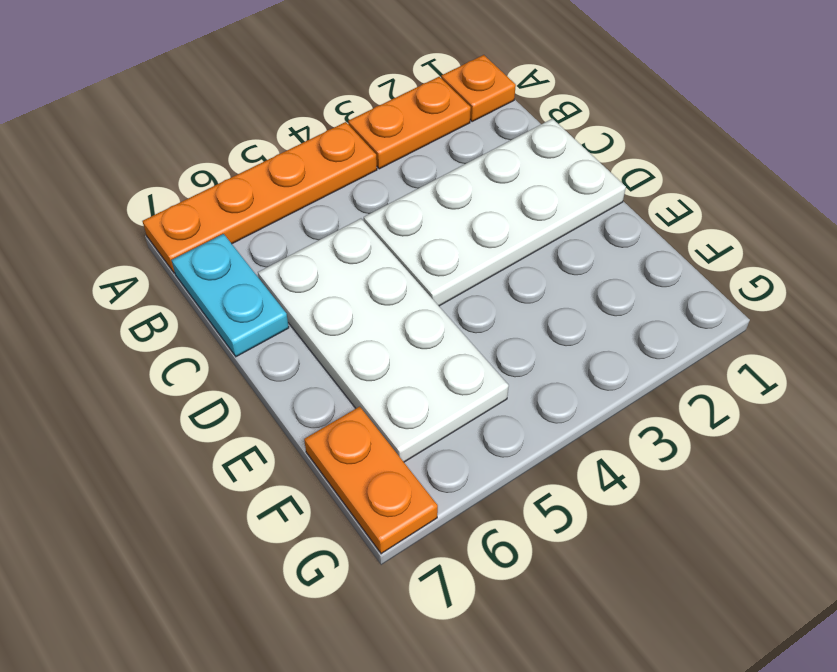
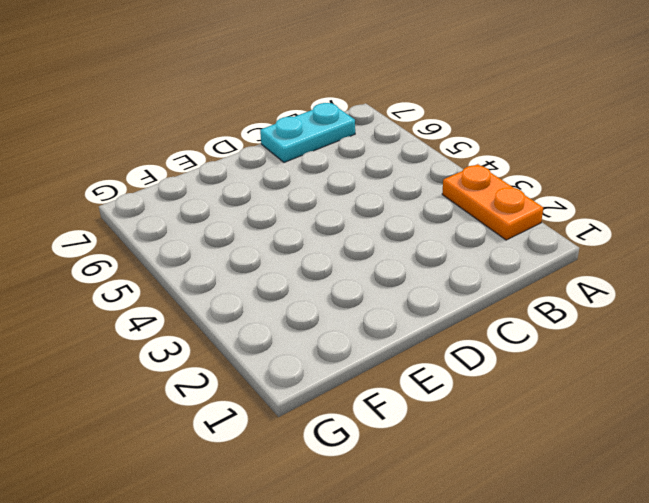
none -> orange plate A1 level 1
none -> orange plate A4:A7 level 1

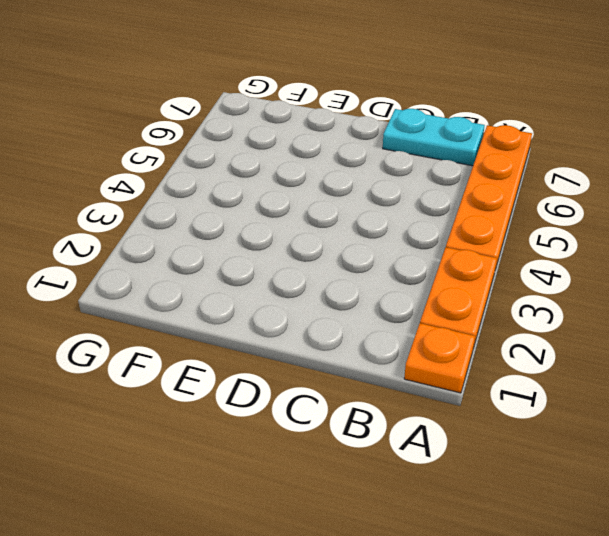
none -> white plate C1:D4 level 1
none -> white plate C5:F6 level 1

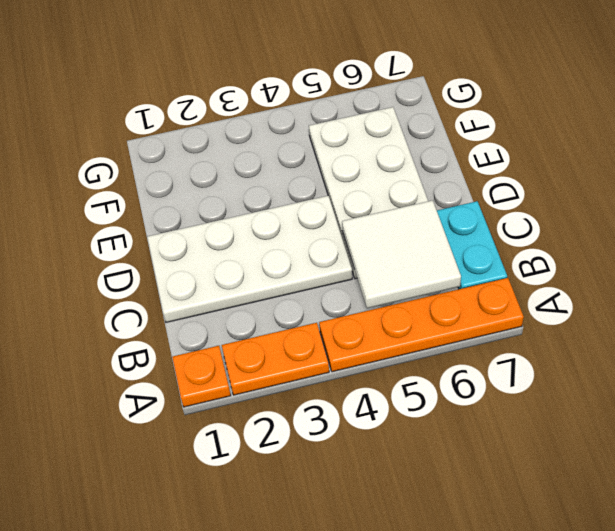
white tile B5:C6 level 2 -> none
none -> orange plate F7:G7 level 1

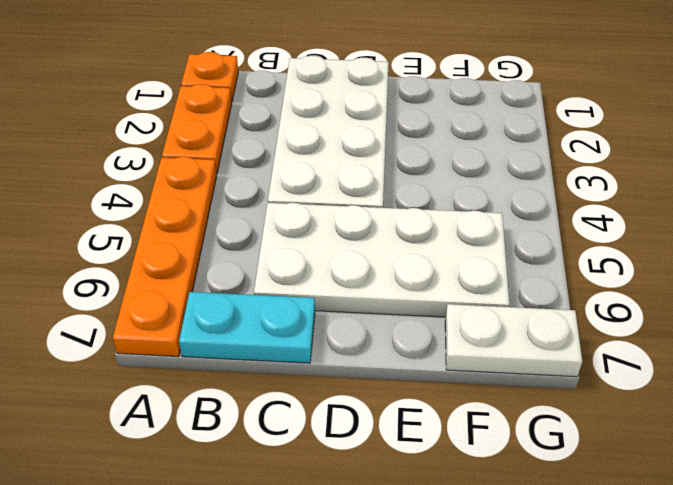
white plate F7:G7 level 1 -> orange plate F7:G7 level 1

